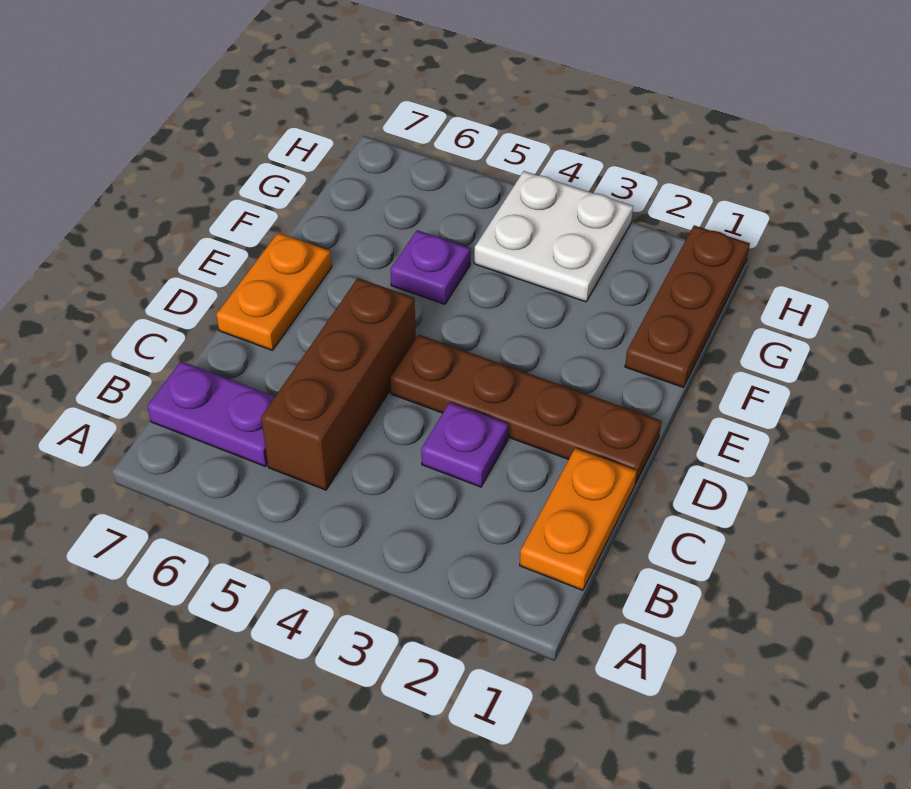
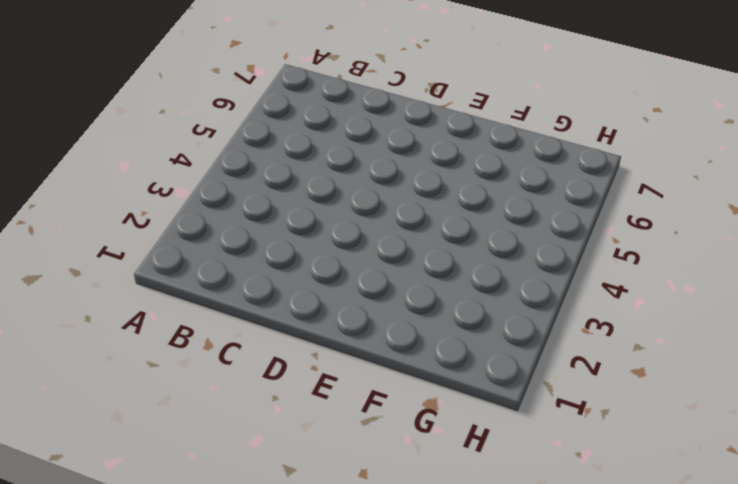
none -> orange plate B1:C1 level 1
none -> brown brick B5:D5 level 1

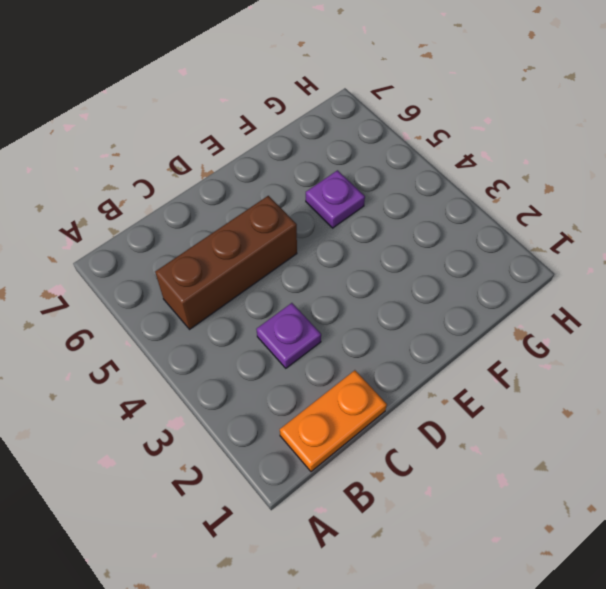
none -> purple plate B6:B7 level 1
none -> brown plate D1:D4 level 1

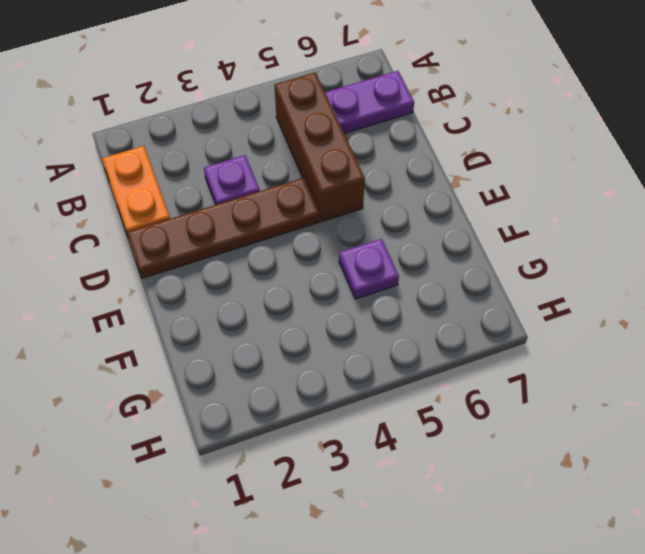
none -> orange plate D7:E7 level 1
none -> brown plate F1:H1 level 1

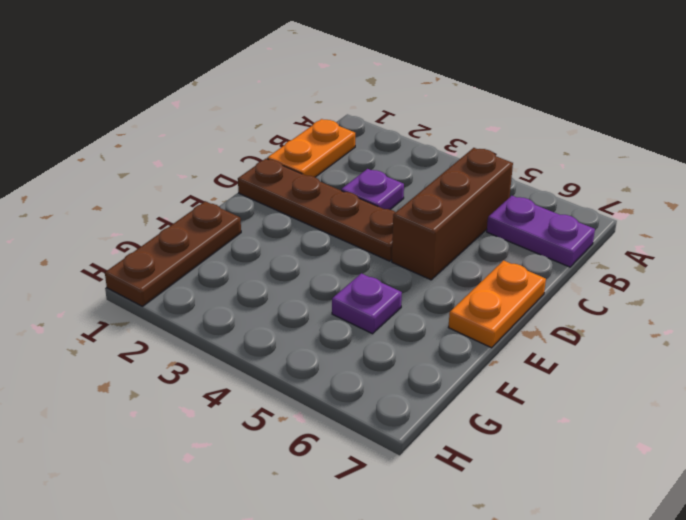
none -> white plate G3:H4 level 1

